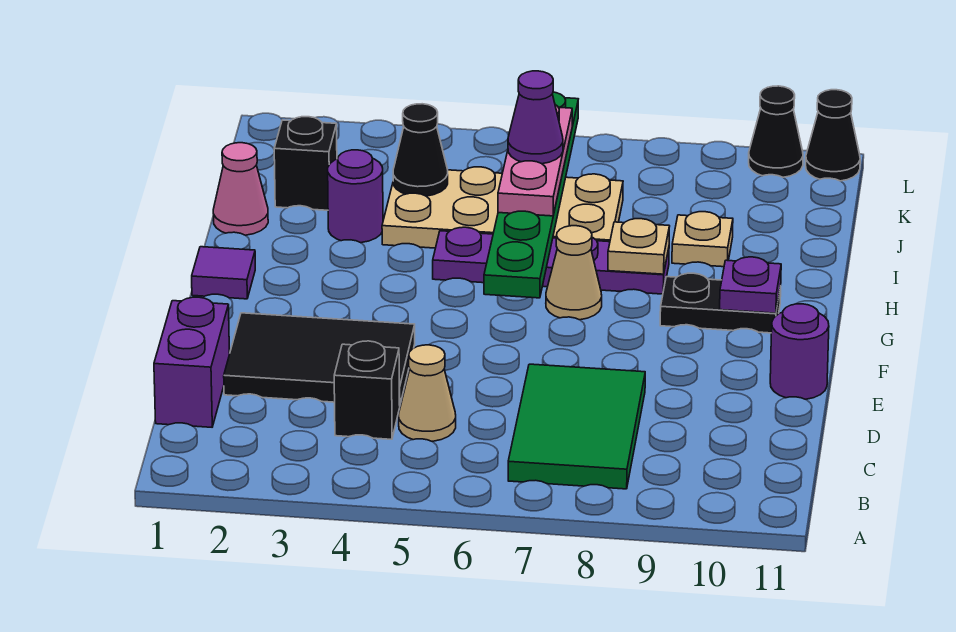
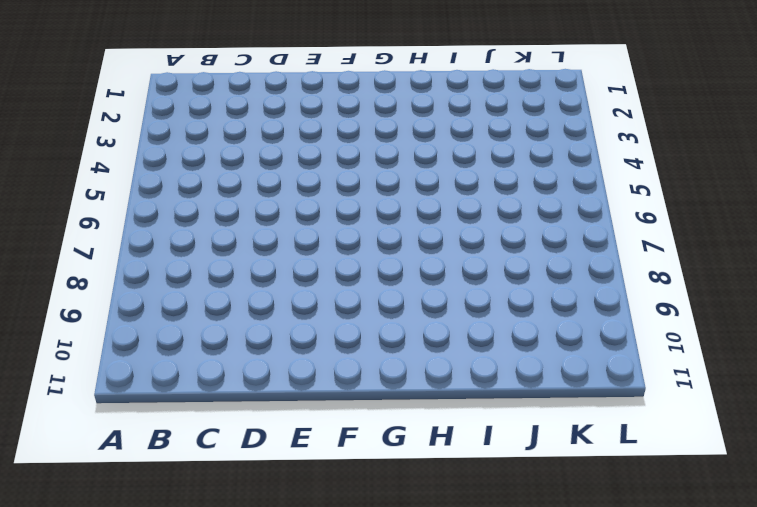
none -> green tile B7:D8 level 1
none -> purple brick C1:D1 level 1
none -> black brick C4 level 1

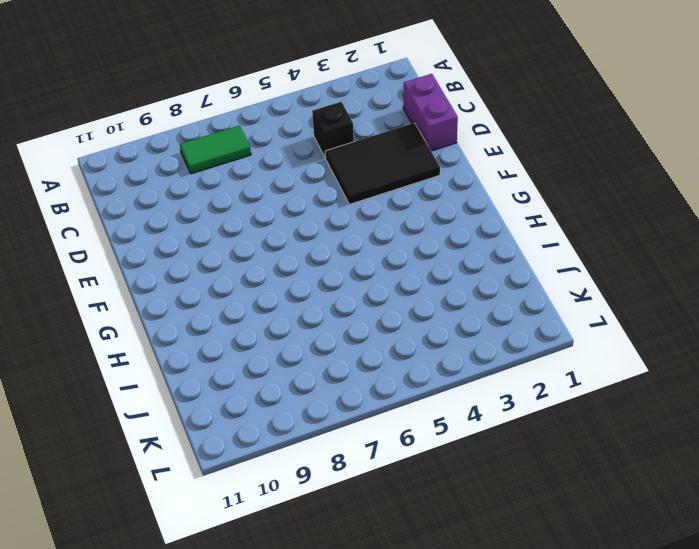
green tile B7:B8 level 1 -> green tile B7:D8 level 1
none -> tan cone C5 level 1
none -> purple round brick E11 level 1
none -> purple tile G1 level 1

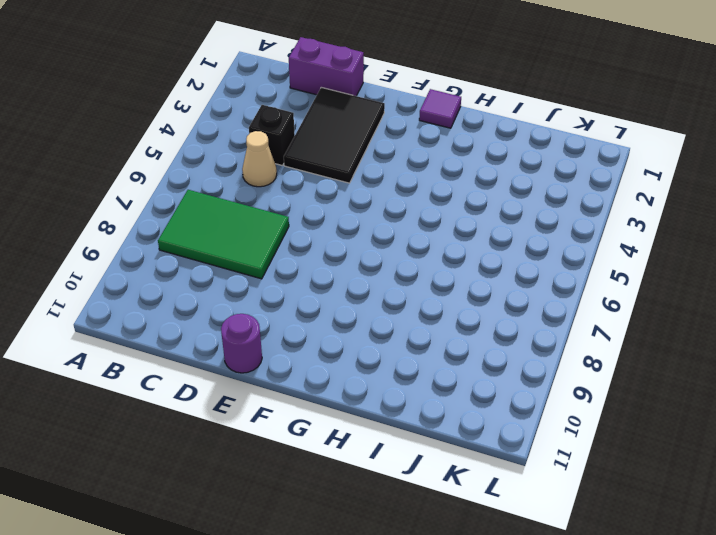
none -> tan cone G7 level 1
none -> black plate G9:G10 level 1
none -> purple plate H5:H8 level 1

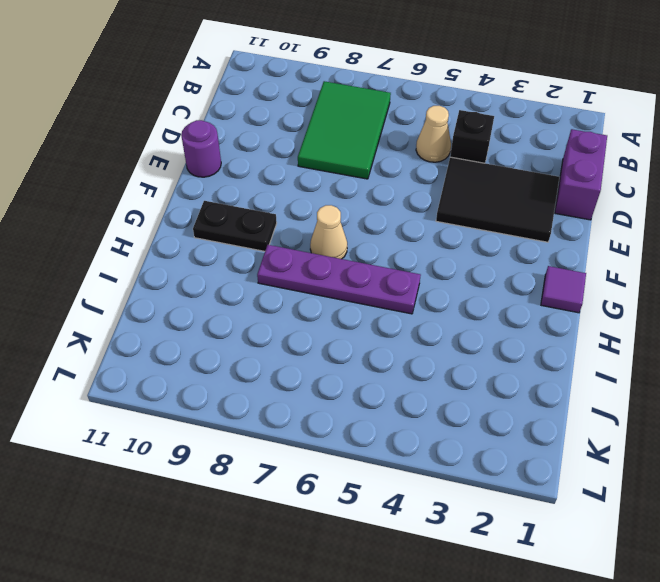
none -> pink cone I1 level 1
none -> purple round brick I3 level 1
none -> tan plate I4:J7 level 1

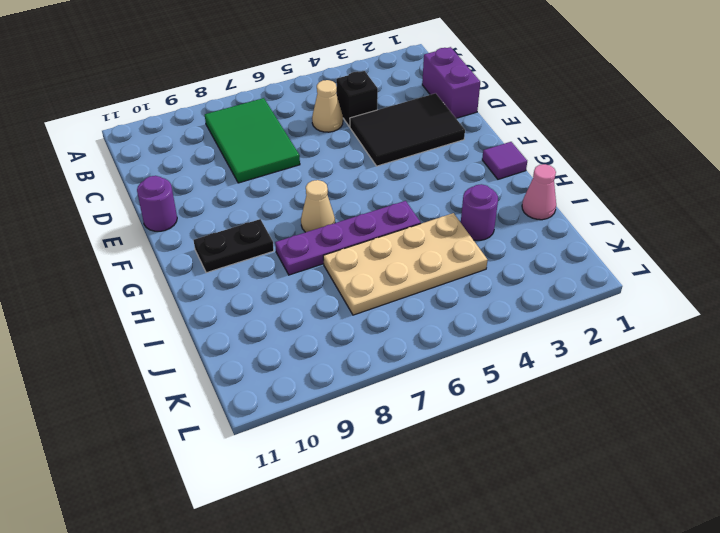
none -> tan plate I9 level 1
none -> black brick J2 level 1
none -> black cone L10 level 1

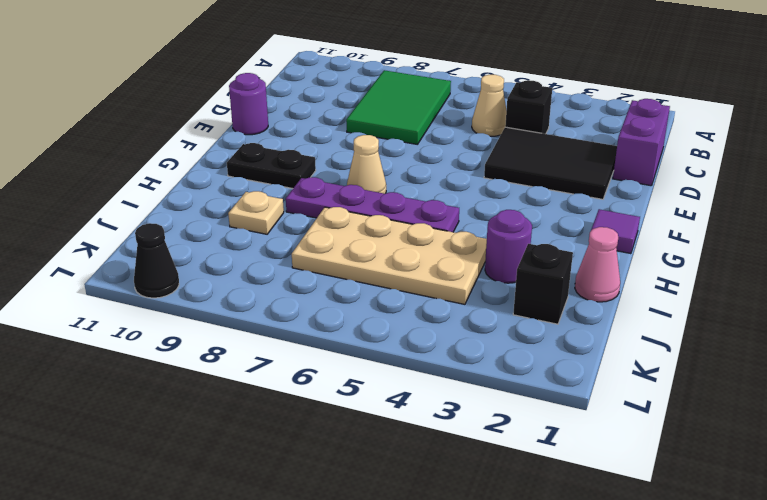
none -> black cone L11 level 1
none -> green plate G6:L6 level 2
none -> purple plate G10 level 2

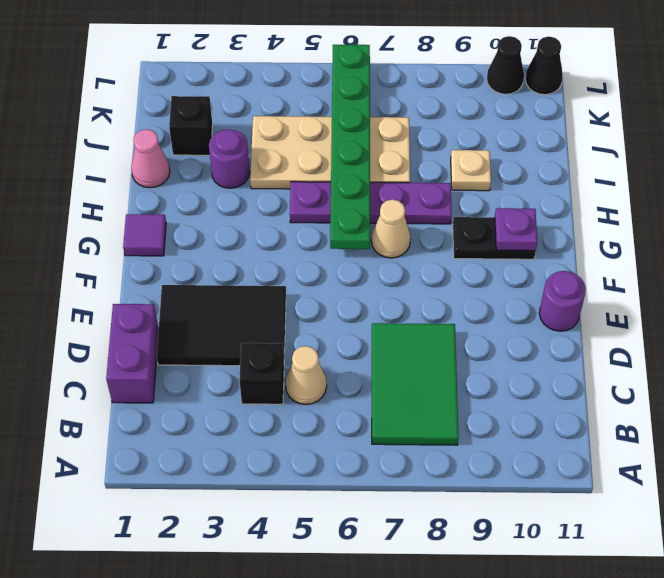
none -> tan plate H8 level 2
none -> black cone J4 level 2
none -> pink plate I6:K6 level 3

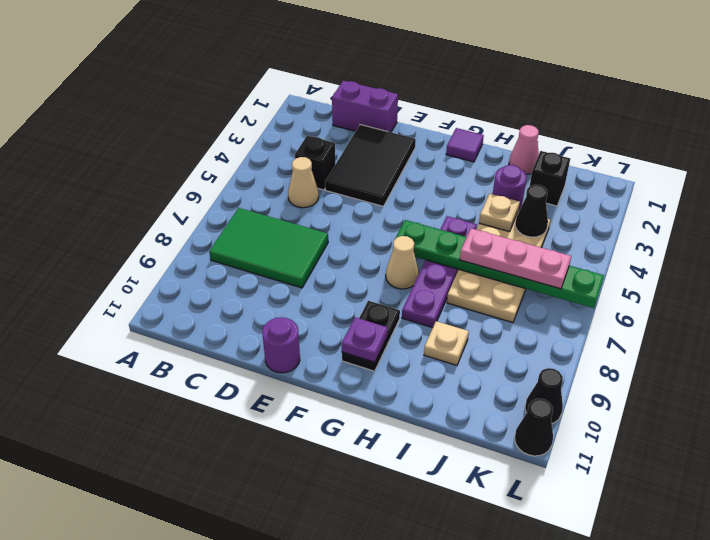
tan plate I4 level 2 -> tan plate H8 level 2
none -> purple cone J6 level 4

